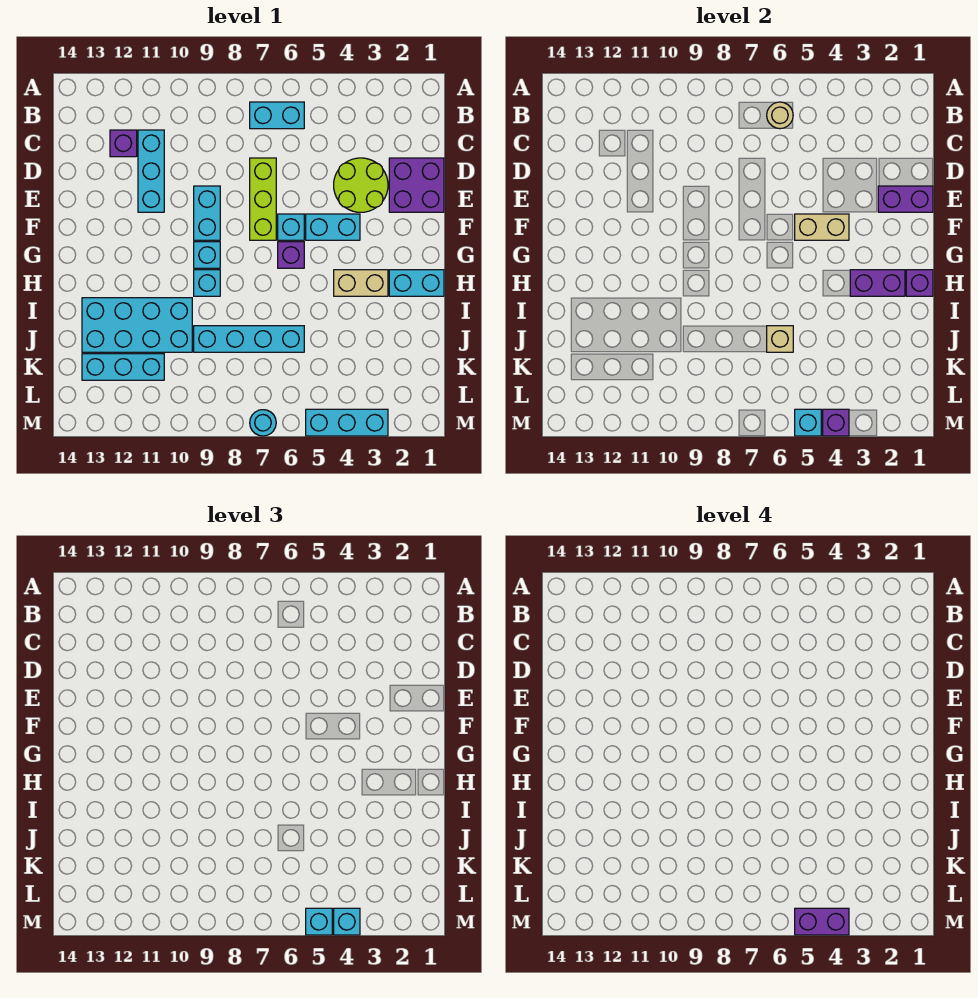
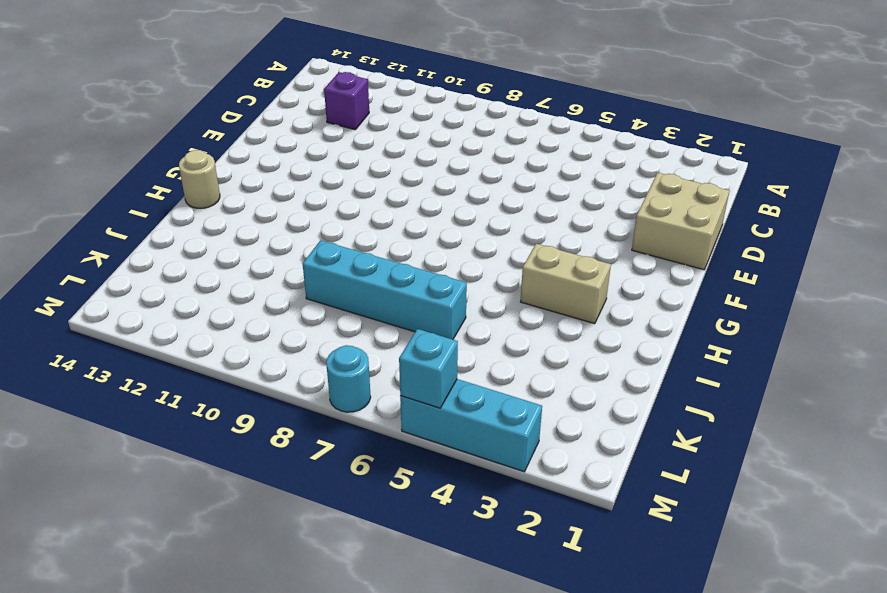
tan brick D1:E2 level 1 -> purple brick D1:E2 level 1
tan round brick H14 level 1 -> tan round brick B6 level 2
none -> cyan brick B6:B7 level 1
none -> cyan brick C11:E11 level 1
none -> lime round brick D3:E4 level 1
none -> lime brick D7:F7 level 1

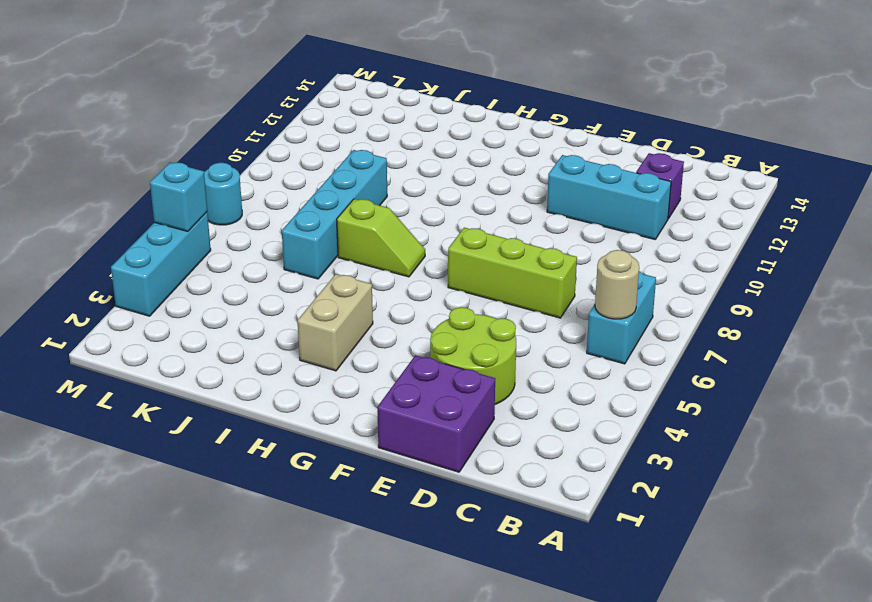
lime slope H7:I7 level 1 top I -> none
none -> cyan brick E9:F9 level 1
none -> cyan brick F4:F5 level 1
none -> cyan brick F6 level 1
none -> purple brick G6 level 1

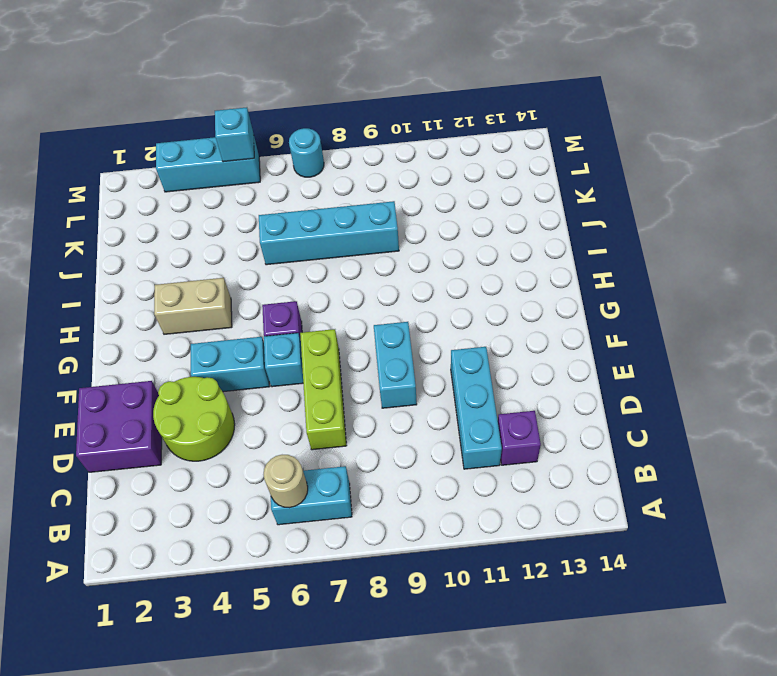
none -> cyan brick G9 level 1
none -> cyan brick H1:H2 level 1
none -> cyan brick H9 level 1
none -> cyan brick I10:J13 level 1

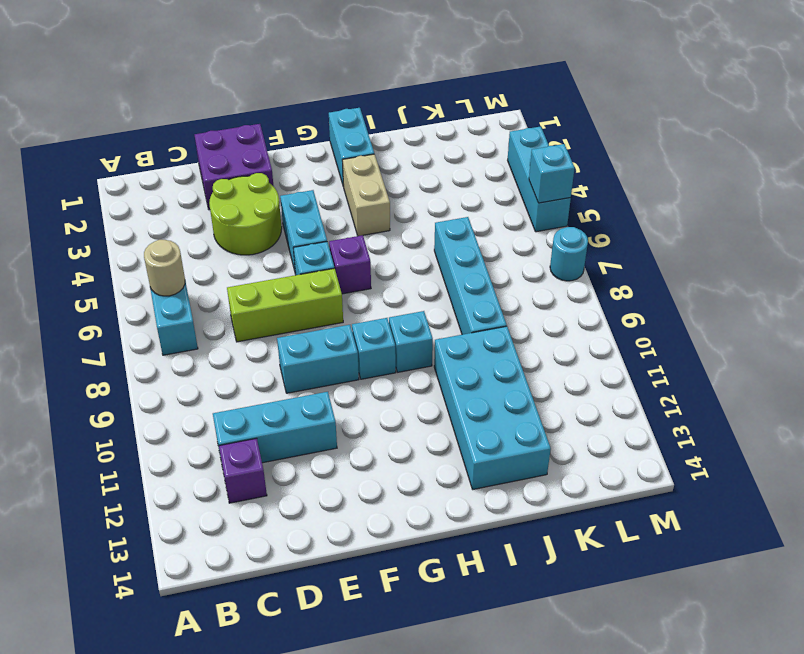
none -> cyan brick K11:K13 level 1
none -> purple brick E1:E2 level 2
none -> tan brick F4:F5 level 2
none -> purple brick H1 level 2

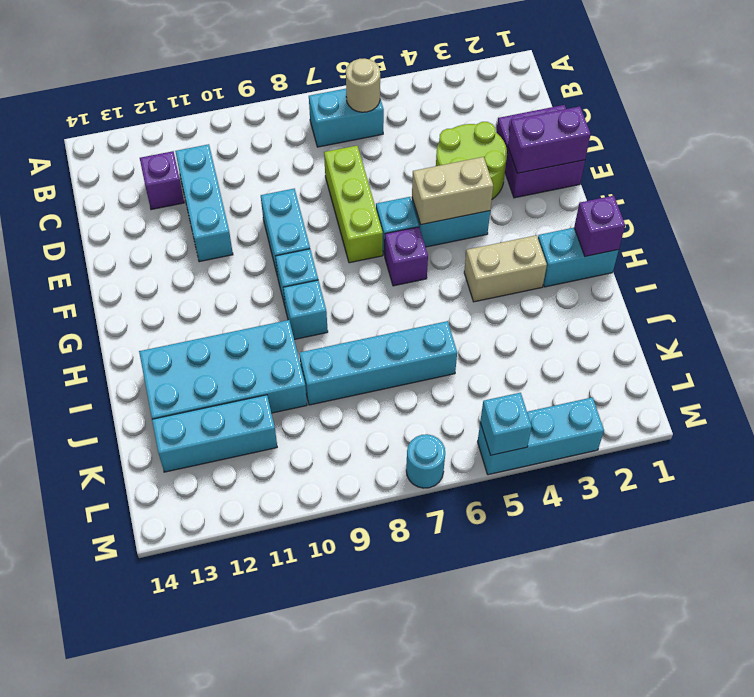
none -> purple brick H2:H3 level 2
none -> tan brick J6 level 2
none -> purple brick M4 level 2
none -> cyan brick M4 level 3

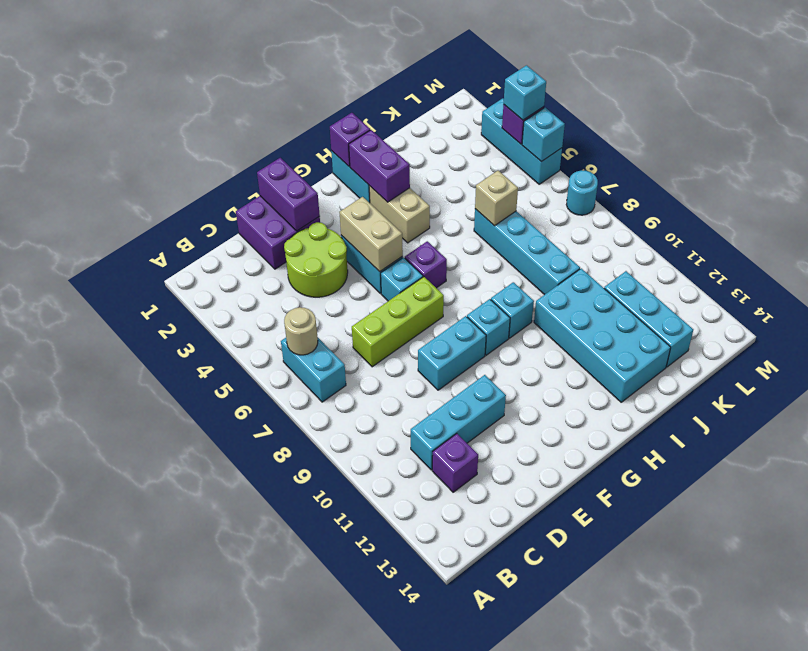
none -> cyan brick M5 level 3
none -> purple brick M4:M5 level 4

